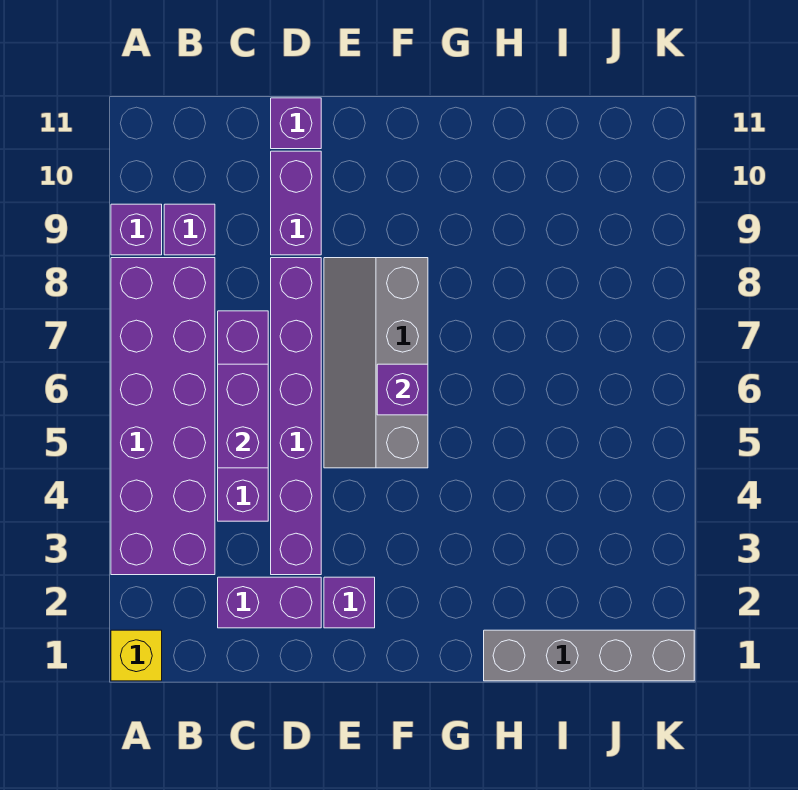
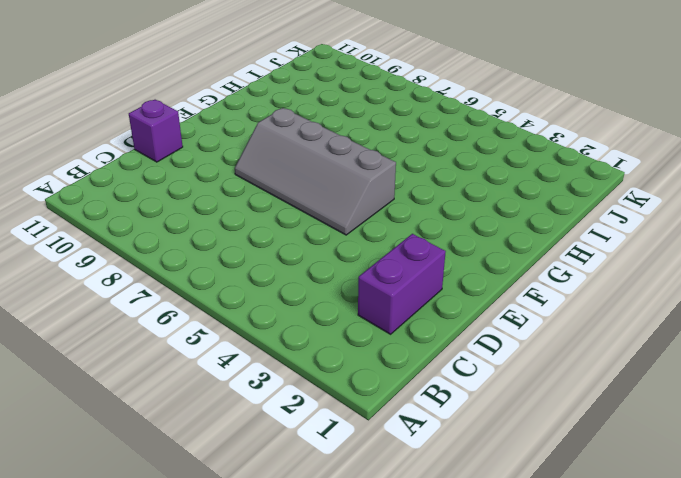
none -> yellow brick A1 level 1
none -> purple brick A3:B8 level 1
none -> purple brick A9 level 1

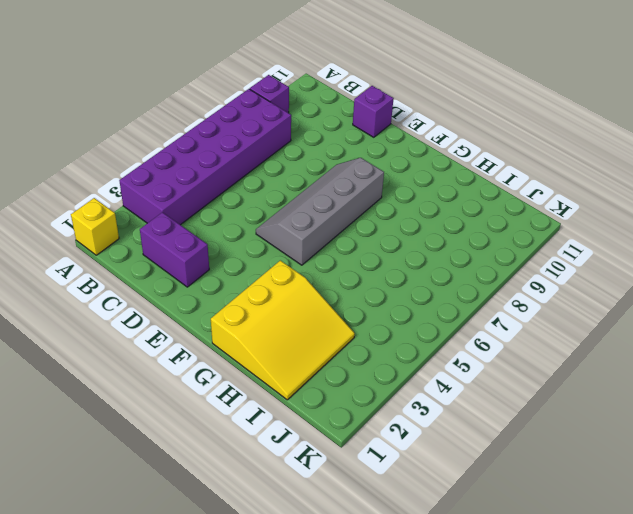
yellow slope G1:I3 level 1 top G -> grey brick H1:K1 level 1
none -> purple brick B9 level 1
none -> purple brick C4:C7 level 1
none -> purple brick D3:D8 level 1

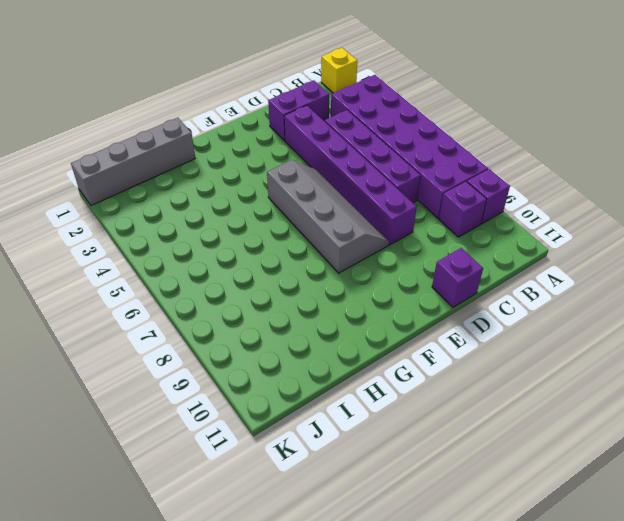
none -> purple brick D9:D10 level 1
none -> purple brick E2 level 1
none -> purple brick C5:C6 level 2

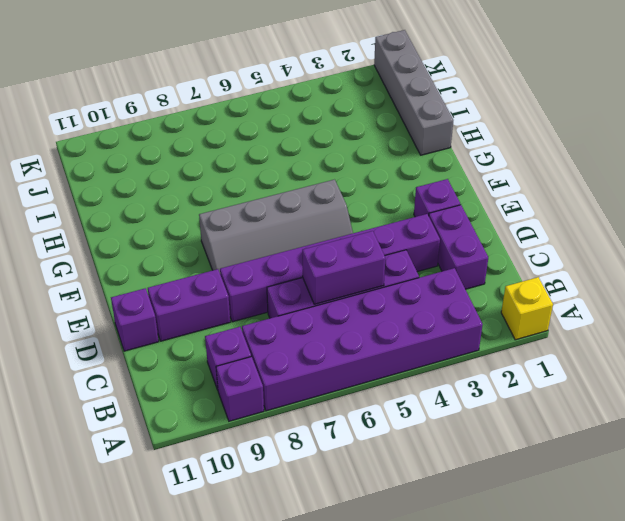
none -> purple brick F6 level 2

